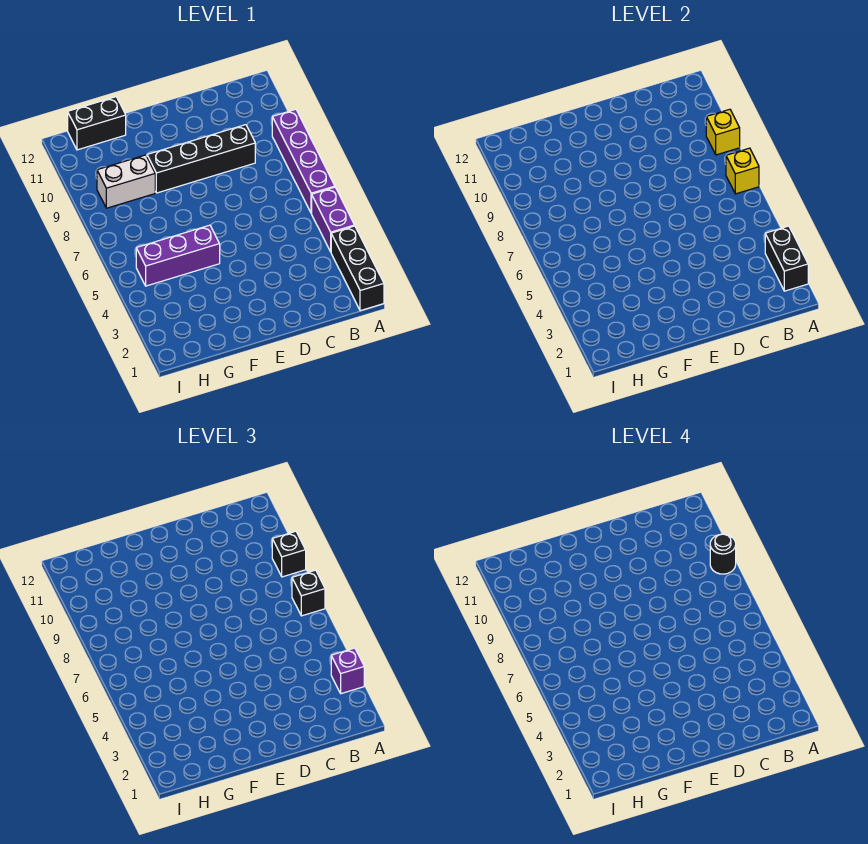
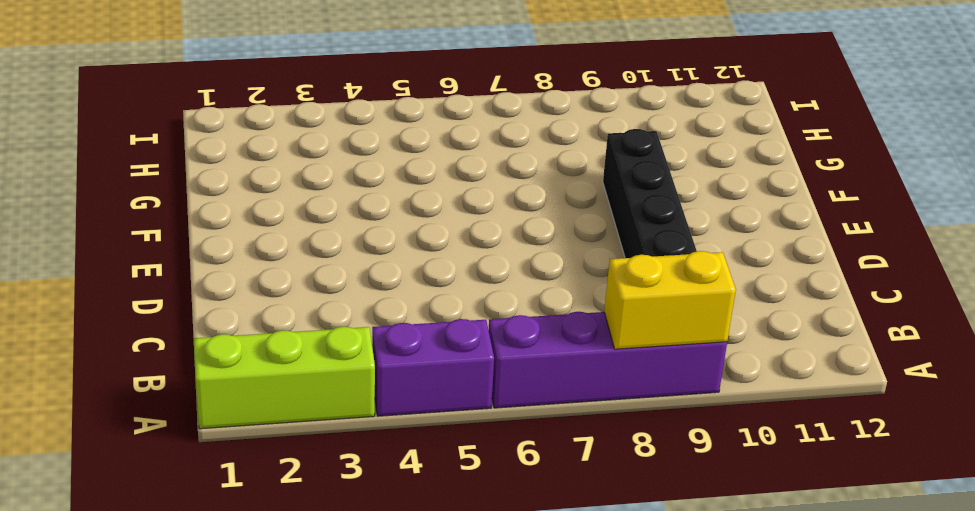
lime brick A1:A3 level 1 -> black brick A1:A3 level 1
yellow brick A8:A9 level 2 -> yellow brick A9 level 2
none -> purple brick F5:H5 level 1
none -> white brick G9:H9 level 1
none -> black brick G12:H12 level 1

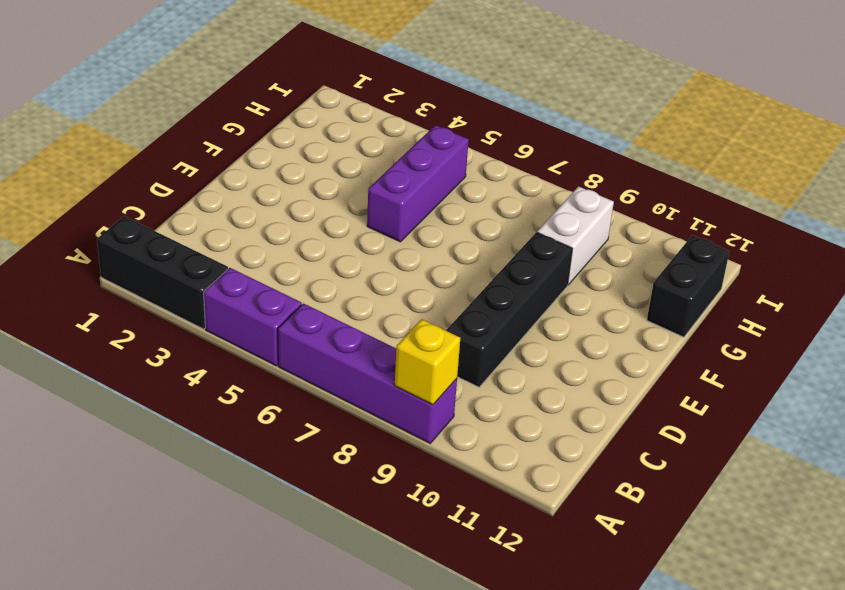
none -> black brick A2:A3 level 2
none -> yellow brick A7 level 2
none -> purple brick A3 level 3

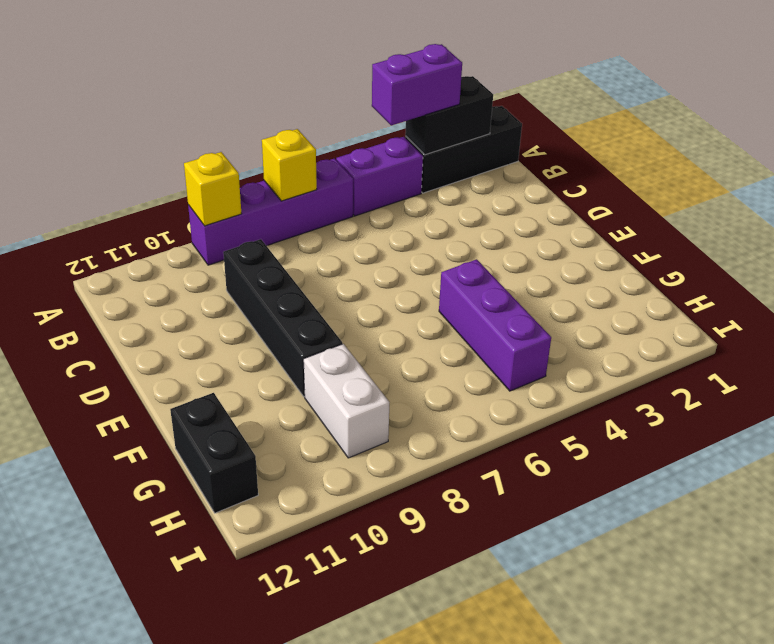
purple brick A3:A4 level 3 -> purple brick A3 level 3
none -> black brick A7 level 3
none -> black brick A9 level 3
none -> black round brick A9 level 4

